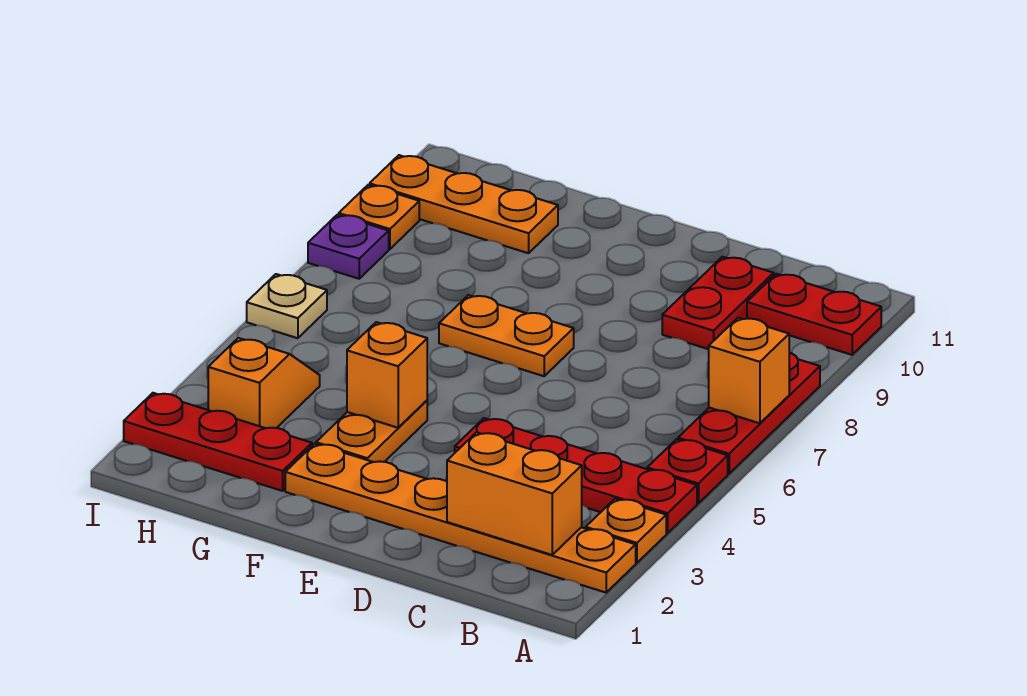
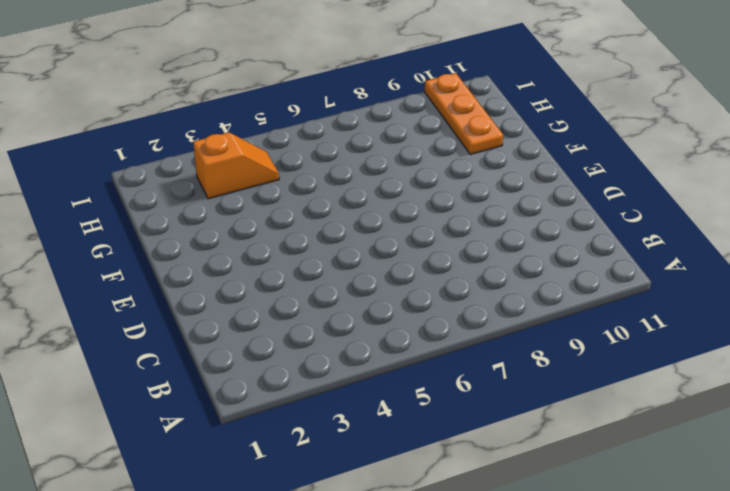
none -> orange plate A2:F2 level 1
none -> orange plate A3 level 1
none -> red plate A4:D4 level 1

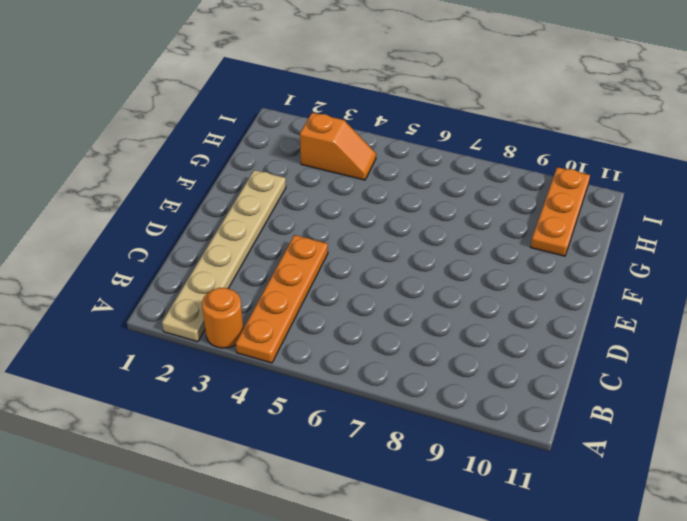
tan plate A2:F2 level 1 -> orange plate A2:F2 level 1
orange round brick A3 level 1 -> orange plate A3 level 1
orange plate A4:D4 level 1 -> red plate A4:D4 level 1
none -> red plate A5 level 1
none -> red plate A6:A8 level 1
none -> red plate A10:B10 level 1

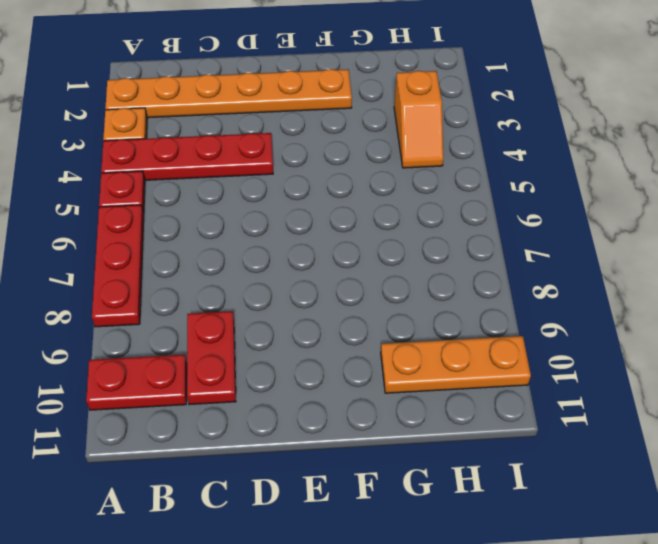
none -> orange plate E7:F7 level 1
none -> orange plate F3:F4 level 1
none -> red plate G2:I2 level 1

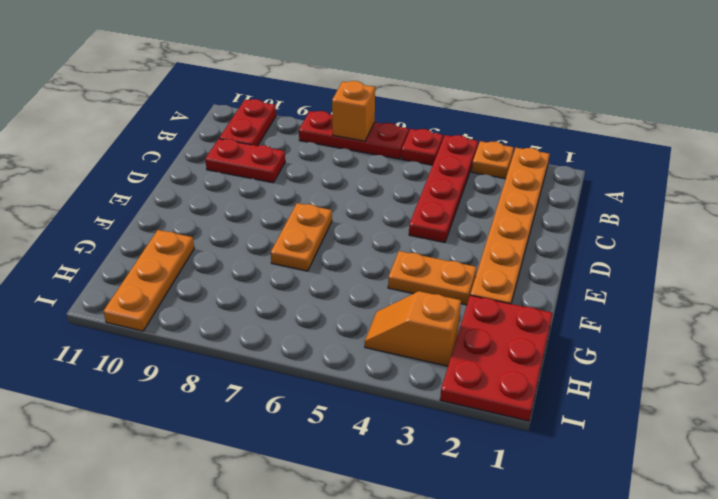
red plate G1:I2 level 1 -> red plate G2:I2 level 1
none -> tan plate I6 level 1
none -> purple plate I8 level 1
none -> orange plate I9 level 1

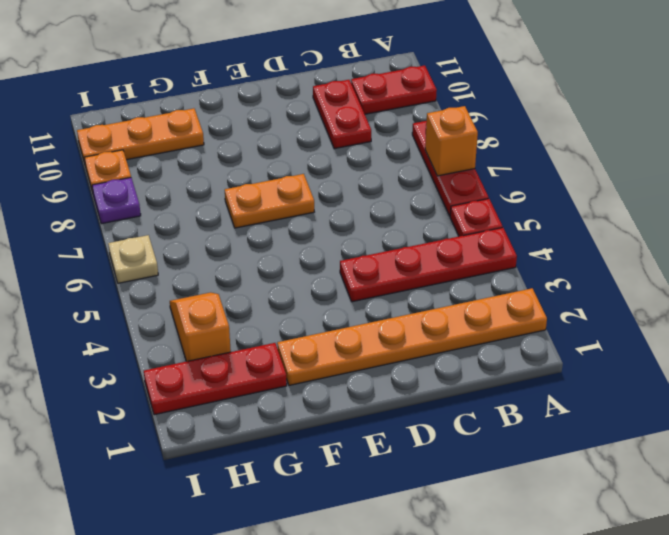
none -> orange plate A3 level 1
none -> orange plate F3:F4 level 1
none -> orange brick B2:C2 level 2

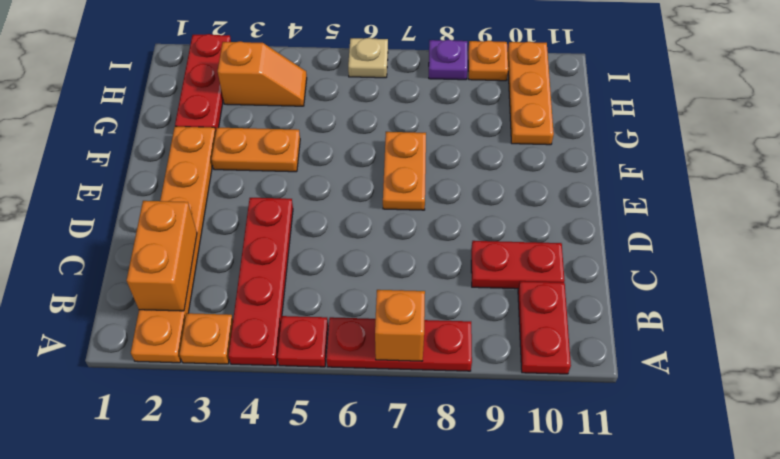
none -> orange brick F4 level 2

